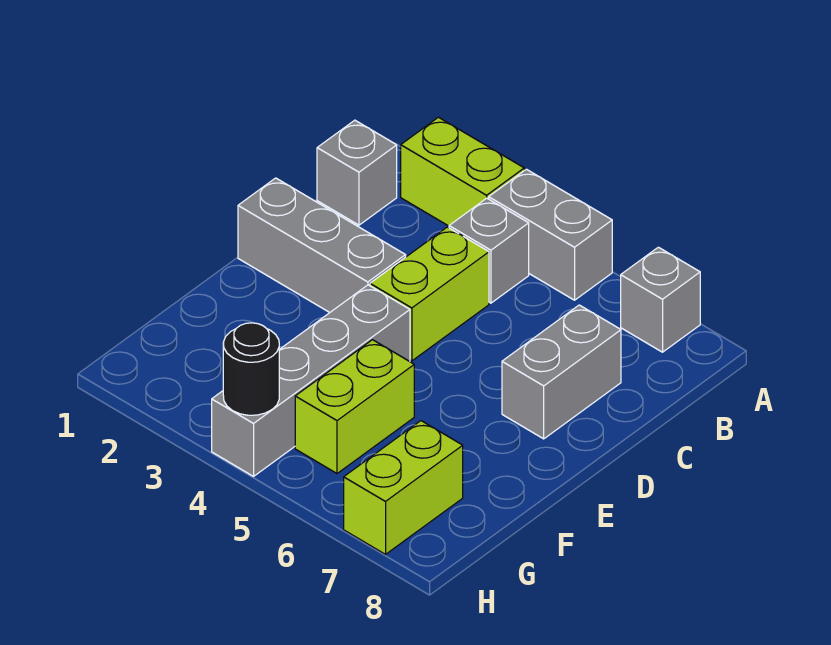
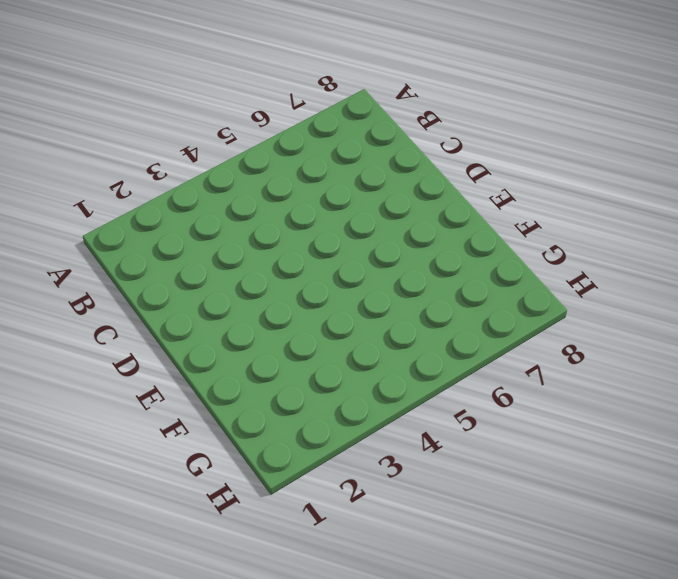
none -> lime brick A2:A3 level 1
none -> grey brick A4:A5 level 1
none -> grey brick A7 level 1

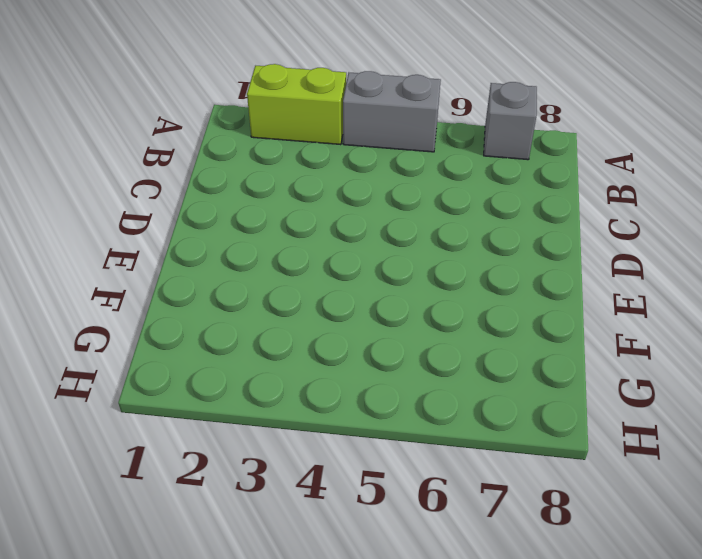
none -> grey brick B1 level 1
none -> grey brick B4 level 1
none -> lime brick C4:D4 level 1

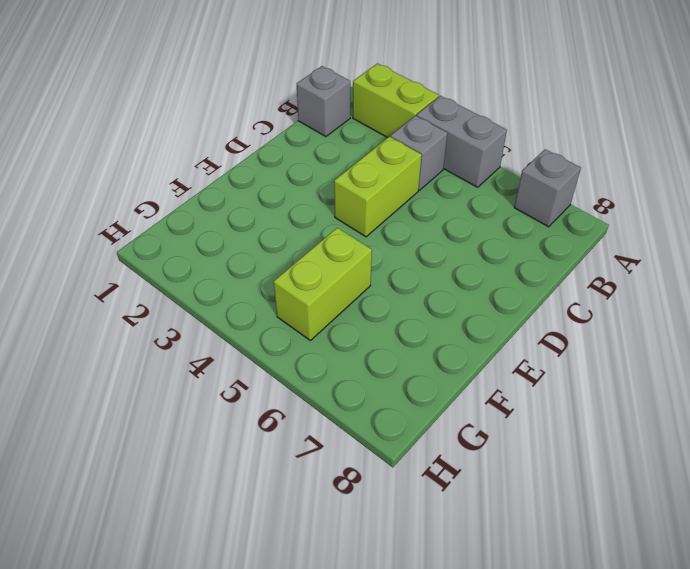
none -> grey brick C7:D7 level 1
none -> grey brick D1:D3 level 1
none -> grey brick E4:H4 level 1

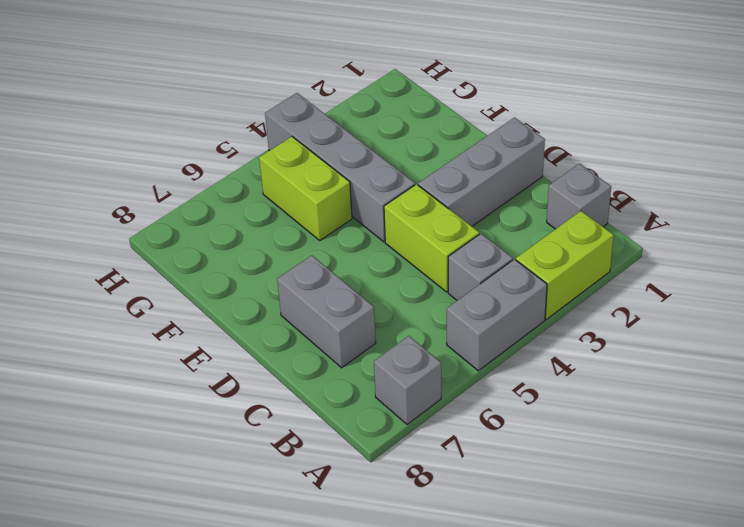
none -> lime brick G7:H7 level 1
none -> black round brick H4 level 2

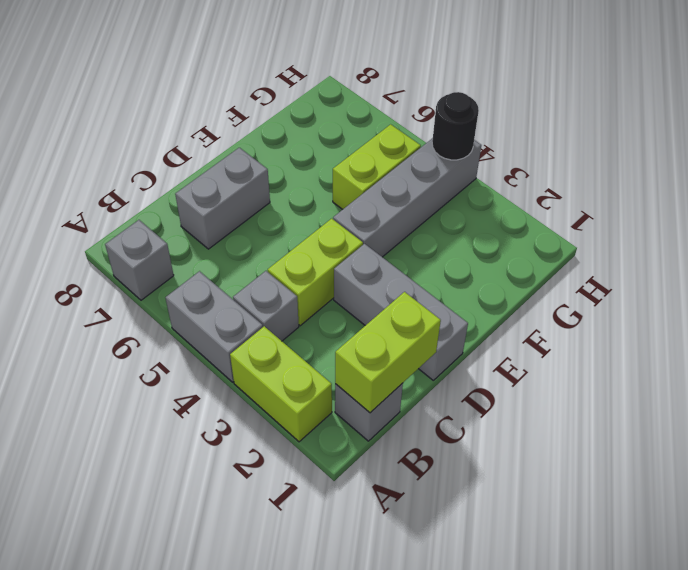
lime brick B1:C1 level 2 -> lime brick G7:H7 level 1

